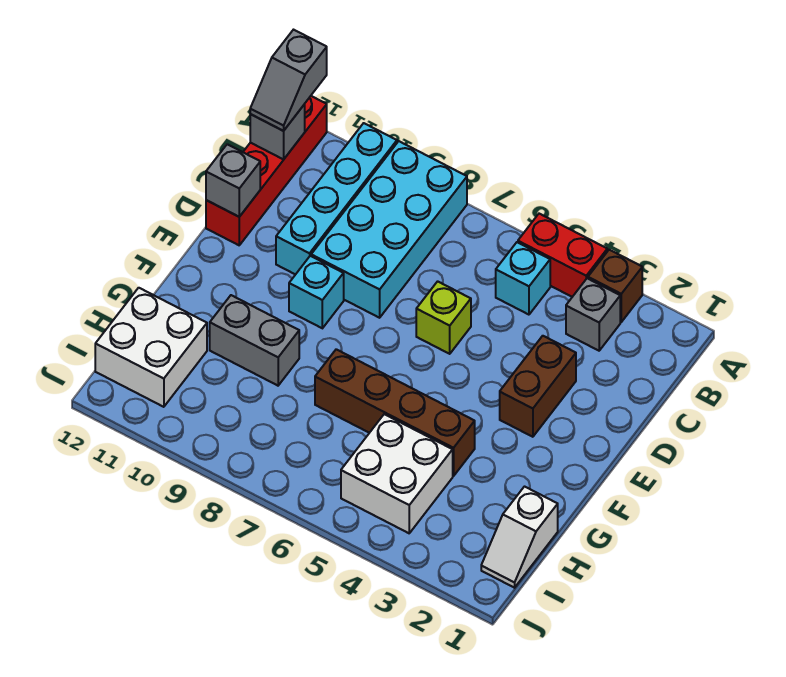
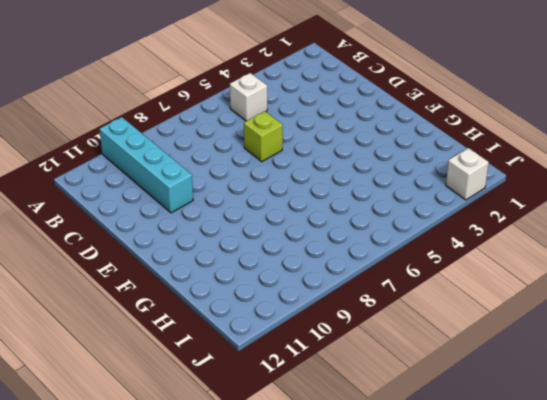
white brick B5 level 1 -> cyan brick B5 level 1
white brick J2 level 1 -> none
none -> brown brick A3 level 1
none -> red brick A4:A5 level 1
none -> cyan brick A8:D9 level 1

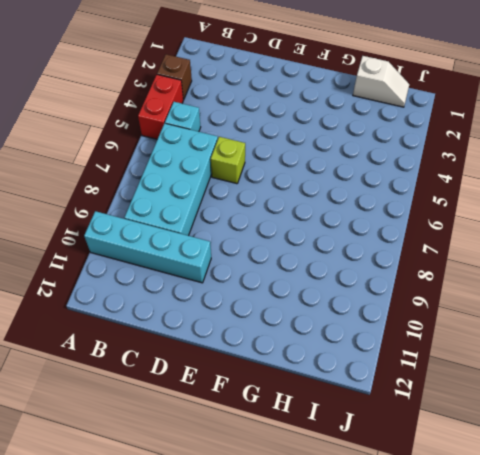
cyan brick B6:C9 level 1 -> cyan brick A8:D9 level 1
none -> red brick A12:D12 level 1
none -> grey brick B3 level 1
none -> brown brick D3:E3 level 1

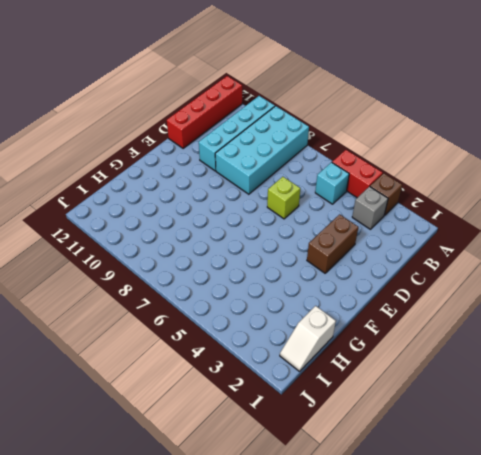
none -> cyan brick E9 level 1
none -> brown brick G4:G7 level 1
none -> grey brick G9:G10 level 1

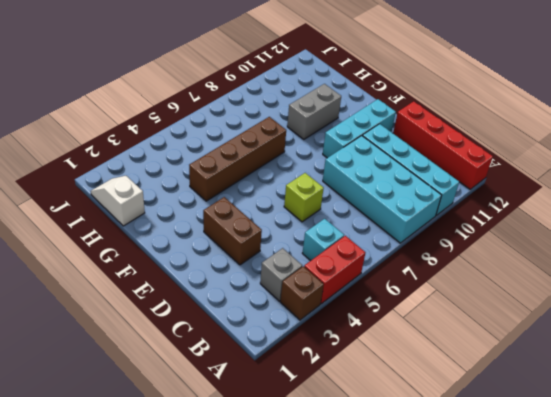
cyan brick E9:E11 level 1 -> cyan brick E9 level 1
none -> white brick H4:I5 level 1
none -> white brick H11:I12 level 1
none -> grey brick B12 level 2

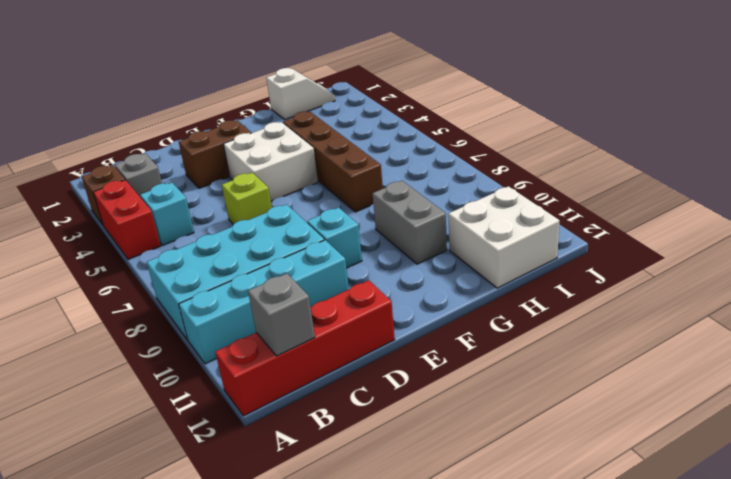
white brick E4:F5 level 1 -> white brick H4:I5 level 1
none -> grey brick D12 level 2
none -> grey slope A12:B12 level 3 top A

